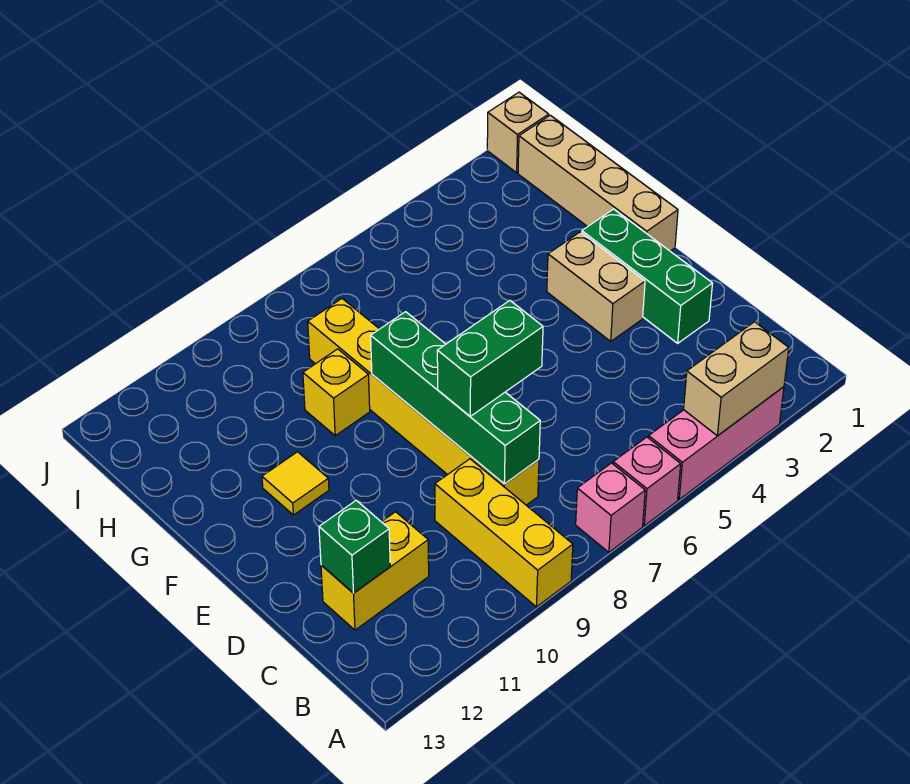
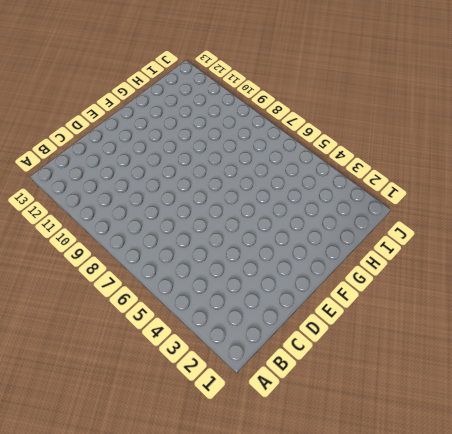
none -> pink brick A3:A5 level 1
none -> pink brick A6 level 1
none -> pink brick A7 level 1

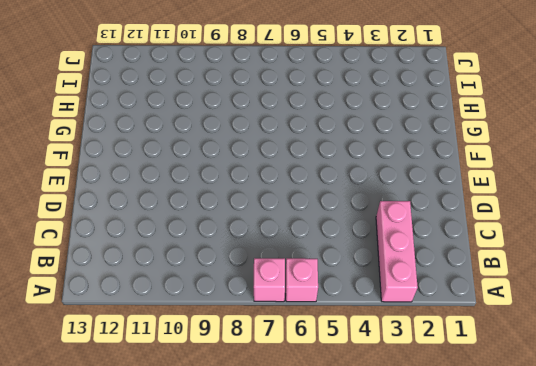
pink brick A3:C3 level 1 -> pink brick A3:A5 level 1
none -> yellow brick A9:C9 level 1
none -> yellow brick C8:H8 level 1
none -> yellow brick C11:C12 level 1

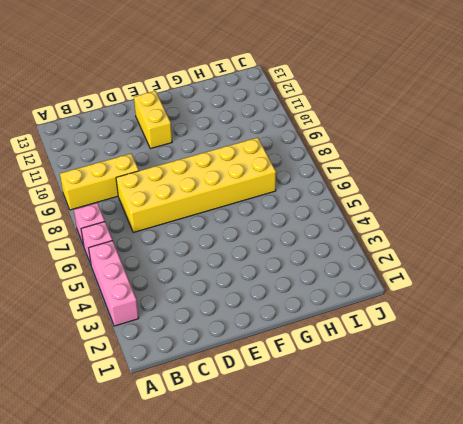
yellow brick C7:H8 level 1 -> yellow brick C8:H8 level 1
yellow brick E11:E12 level 1 -> yellow brick C11:C12 level 1
none -> green brick D2:F2 level 1
none -> tan brick E3:F3 level 1
none -> tan brick F1:I1 level 1

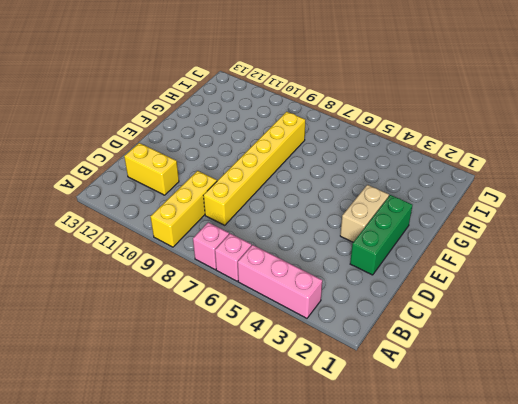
none -> tan brick F1:I1 level 1
none -> yellow tile F11 level 1
none -> yellow brick G9 level 1

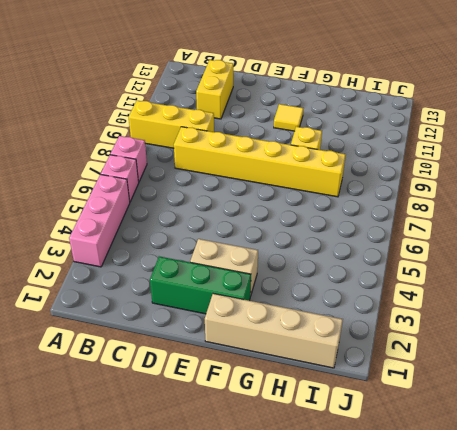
none -> tan brick J1 level 1
none -> tan brick A3:A4 level 2
none -> green brick C8:F8 level 2

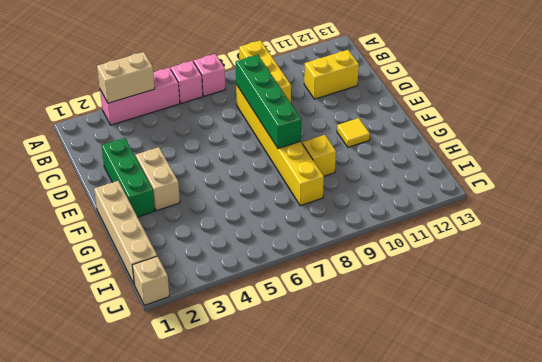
none -> green brick C12 level 2
none -> green brick D7:D8 level 3

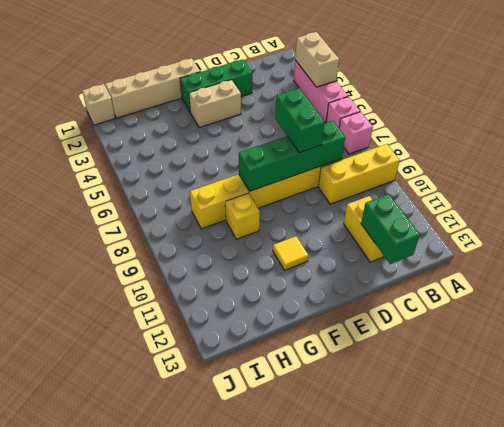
green brick C12:C13 level 2 -> green brick C12 level 2

